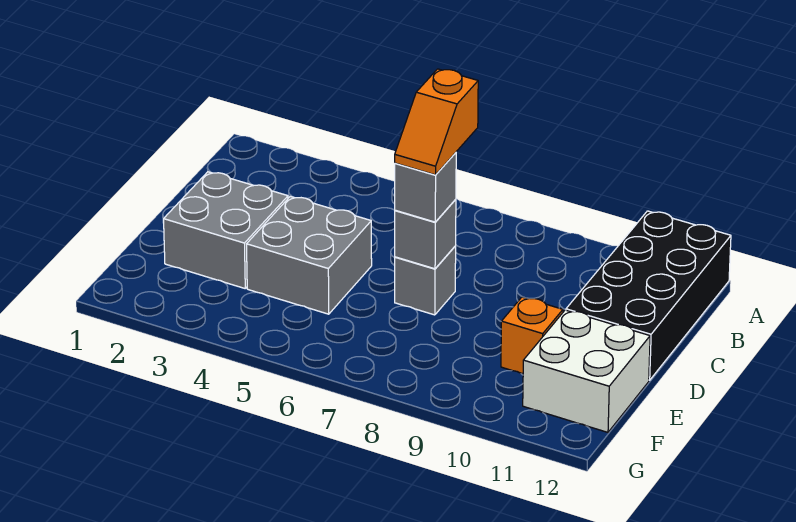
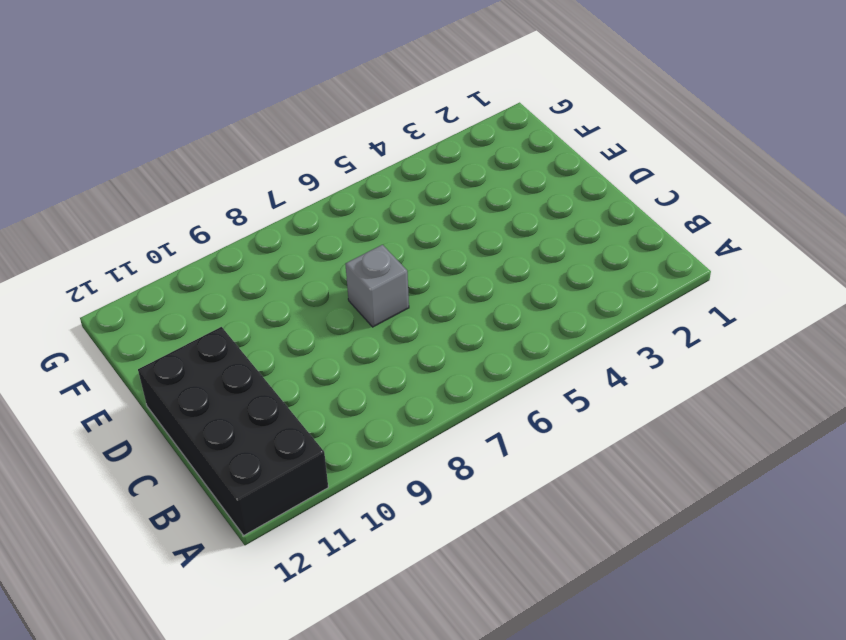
none -> grey brick D2:E3 level 1
none -> grey brick D4:E5 level 1

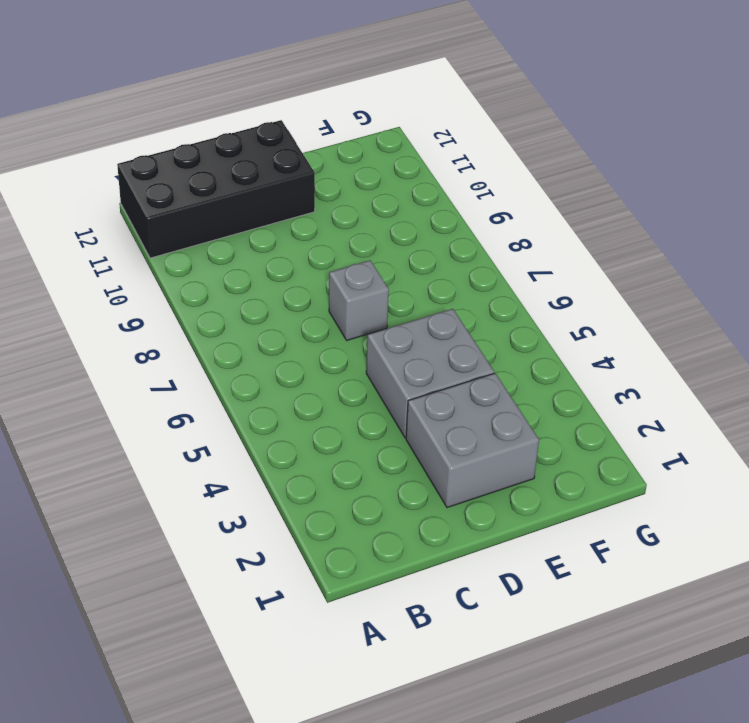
none -> orange brick E10 level 1
none -> white brick E11:F12 level 1

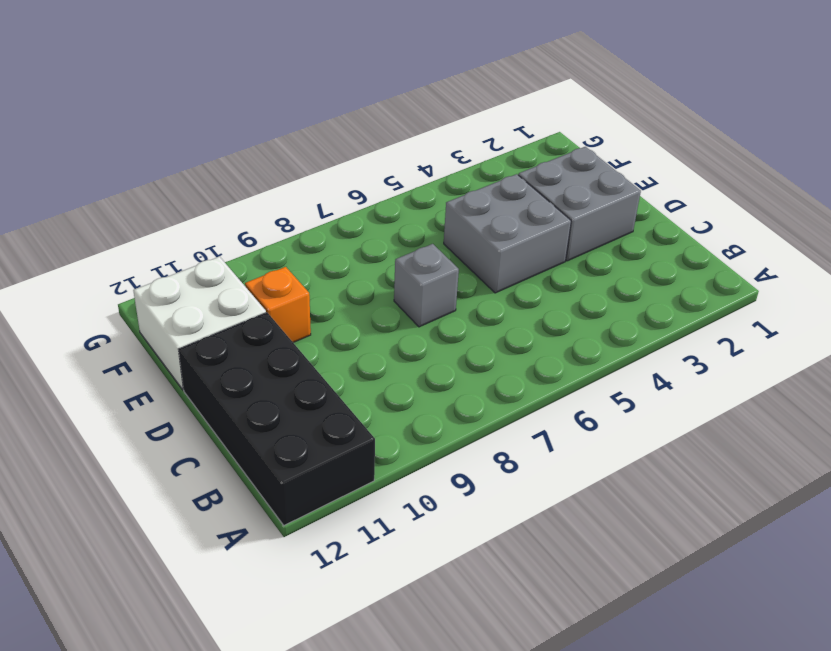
none -> grey brick D7 level 2
none -> grey brick D7 level 3

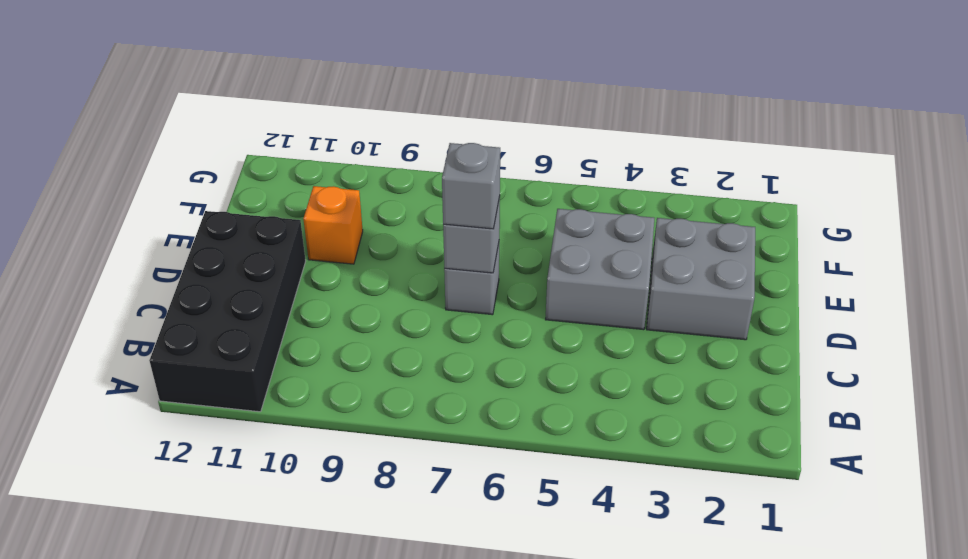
none -> white brick E11:F12 level 1
none -> orange slope C7:D7 level 4 top C

